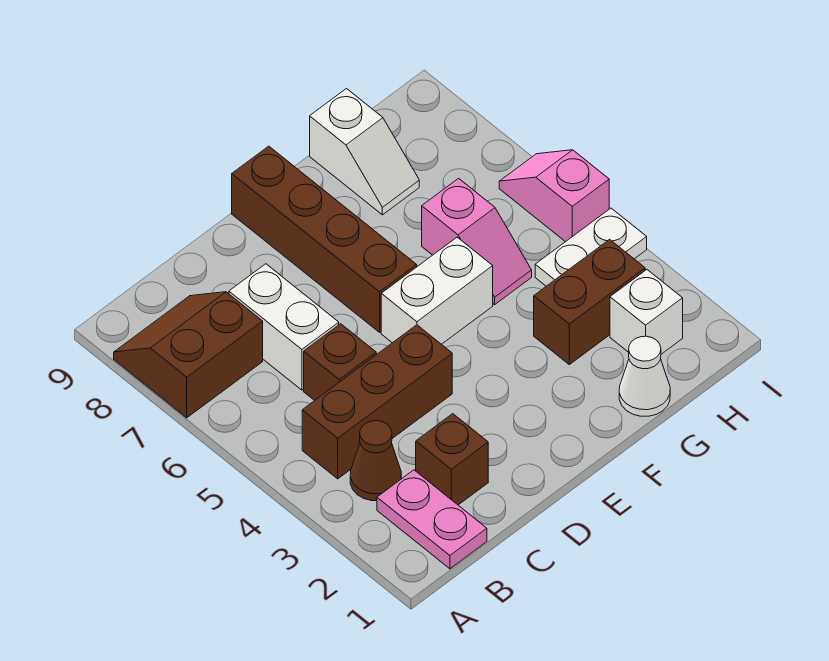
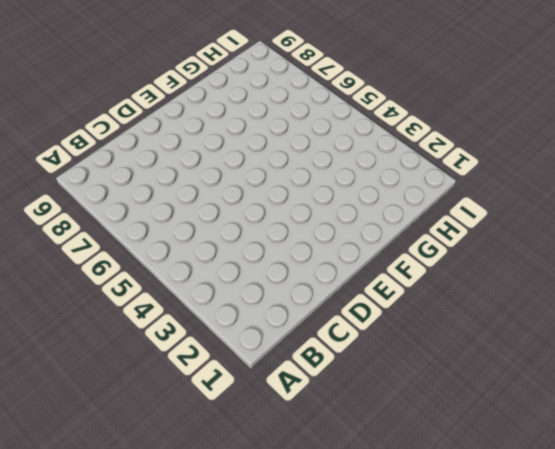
none -> brown slope A7:B8 level 1 top 7
none -> pink plate B1:B2 level 1
none -> brown cone B3 level 1

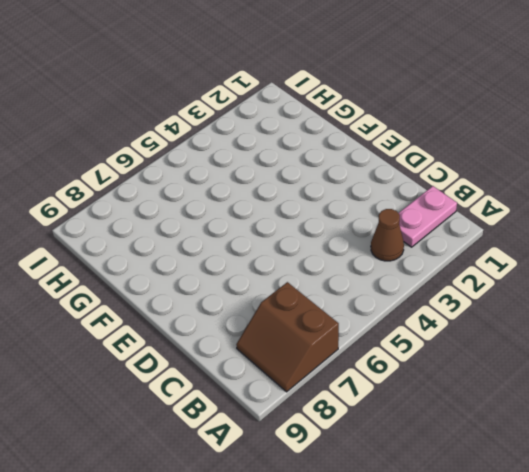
none -> brown brick B4:D4 level 1
none -> brown brick C2 level 1
none -> brown brick C5 level 1

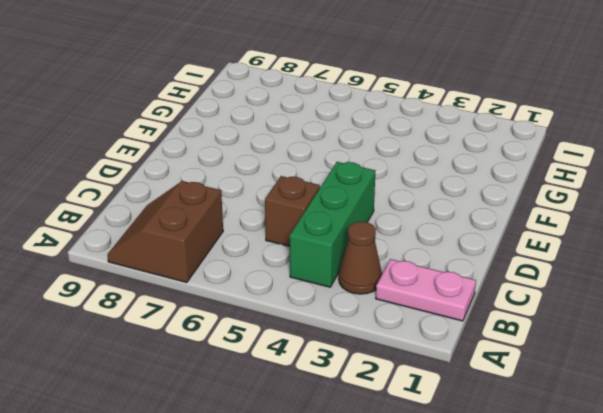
green brick B4:D4 level 1 -> brown brick B4:D4 level 1
none -> brown brick C2 level 1
none -> white brick C6:C7 level 1
none -> white brick E5:F5 level 1

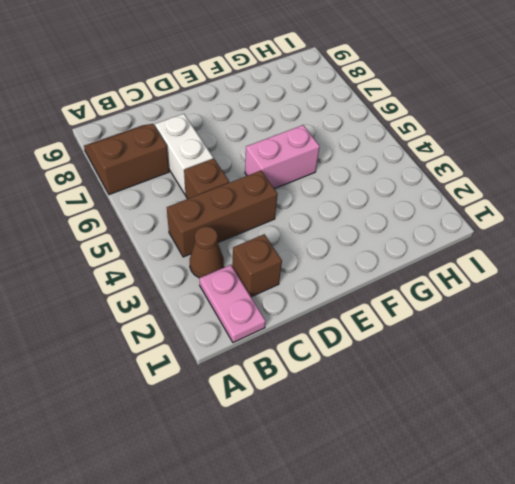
pink brick E5:F5 level 1 -> white brick E5:F5 level 1
none -> brown brick E6:E9 level 1
none -> white cone G1 level 1
none -> brown brick G3:H3 level 1

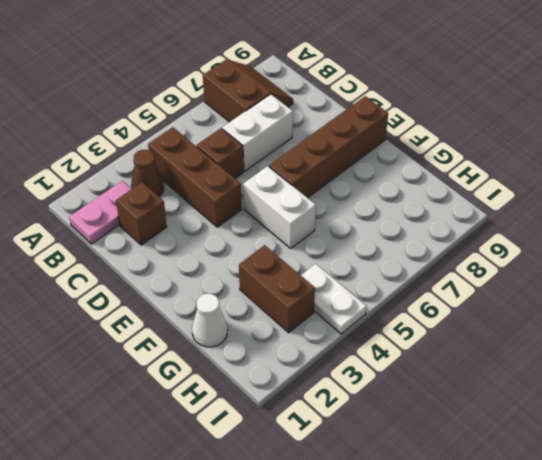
none -> pink slope G5:G6 level 1 top 6
none -> white slope G8:G9 level 1 top 9
none -> white brick H2 level 1

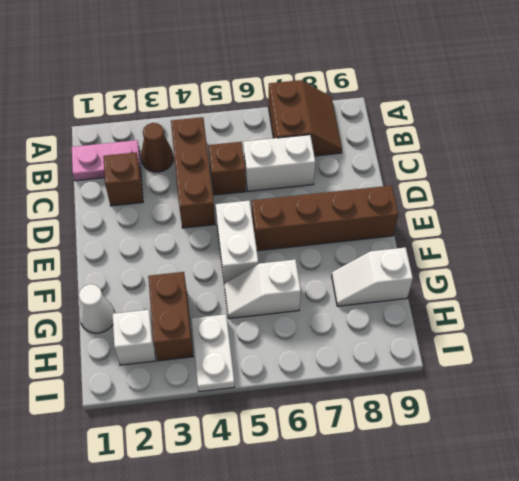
white slope G5:G6 level 1 top 6 -> pink slope G5:G6 level 1 top 6
none -> pink slope I5:I6 level 1 top 5

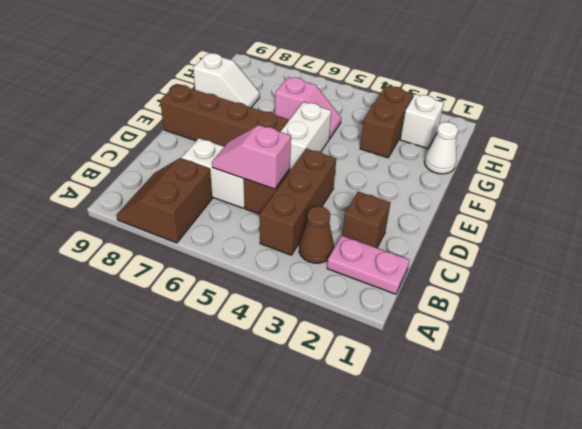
pink slope C5:C6 level 2 top 5 -> pink slope I5:I6 level 1 top 5
none -> white plate H4:I4 level 1

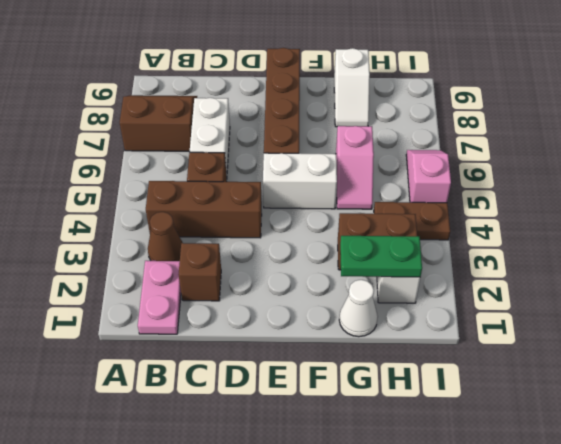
green plate G2:H2 level 2 -> none
brown plate H4:I4 level 1 -> white plate H4:I4 level 1

